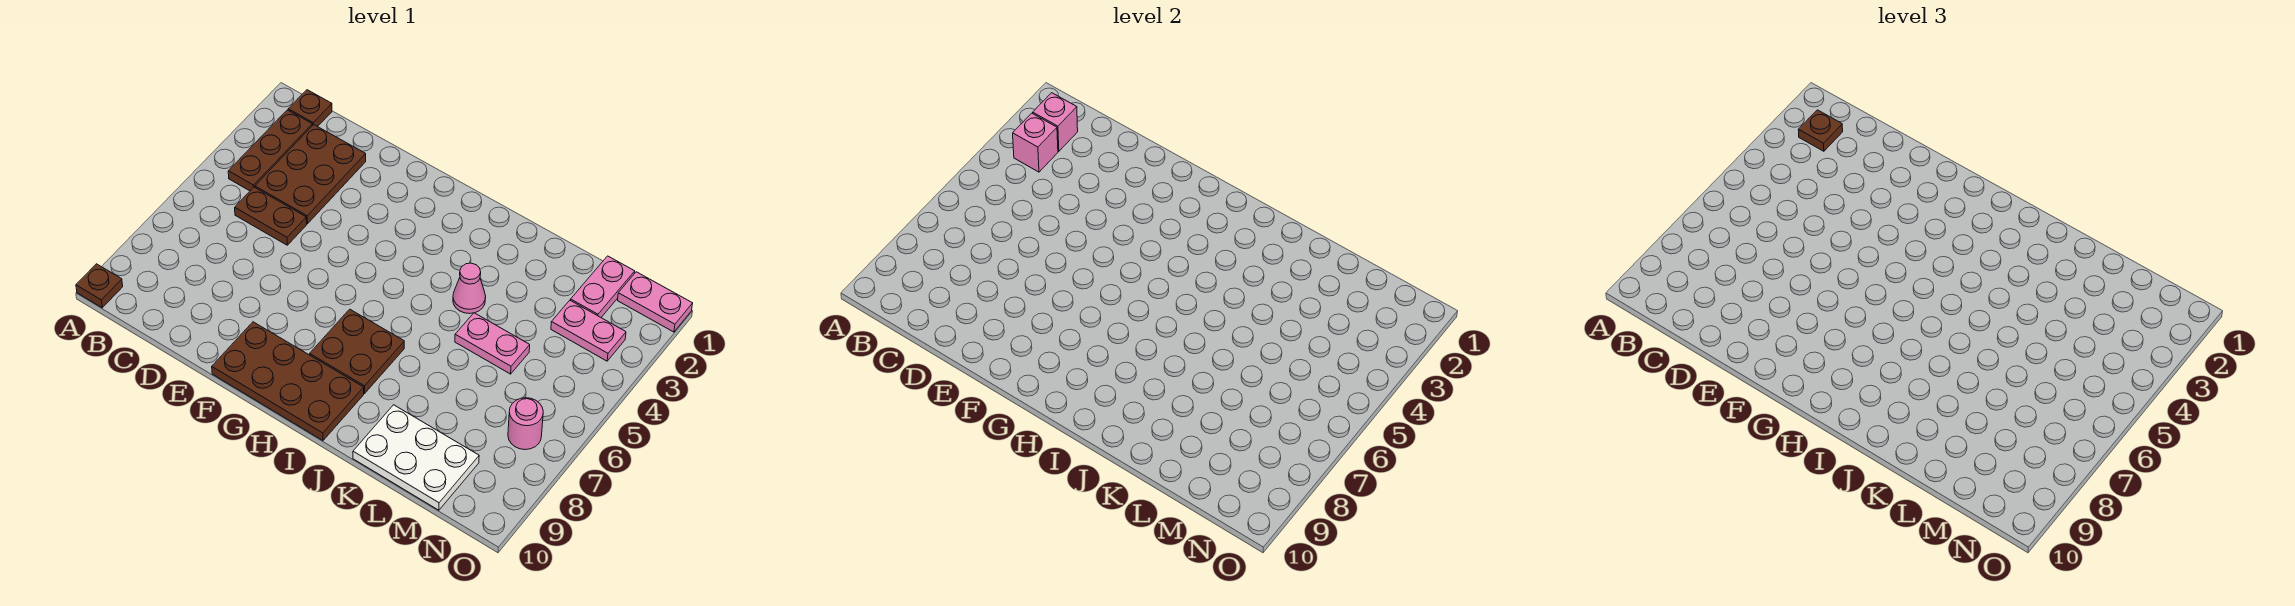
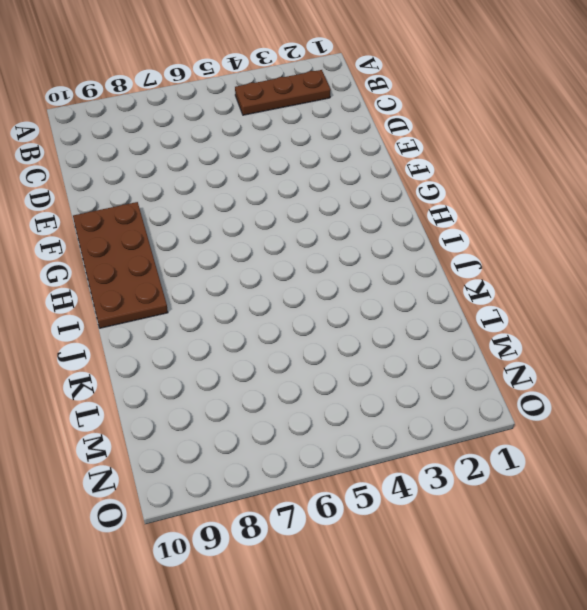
none -> brown plate A10 level 1
none -> brown plate B1 level 1
none -> brown plate C2:D4 level 1

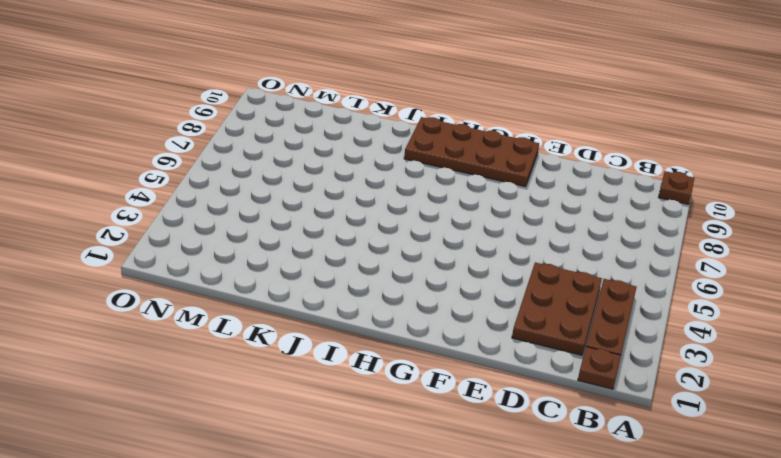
none -> brown plate C5:D5 level 1
none -> brown plate H7:I8 level 1
none -> pink cone J4 level 1

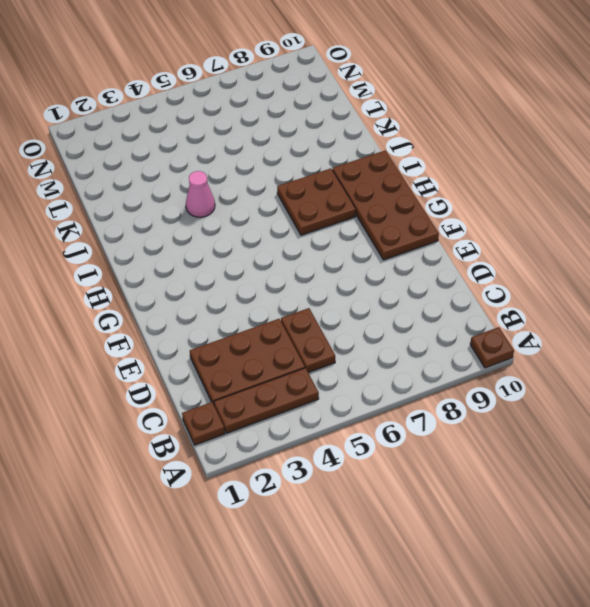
none -> pink plate K5:L5 level 1
none -> white plate K9:M10 level 1
none -> pink plate M1:M2 level 1

